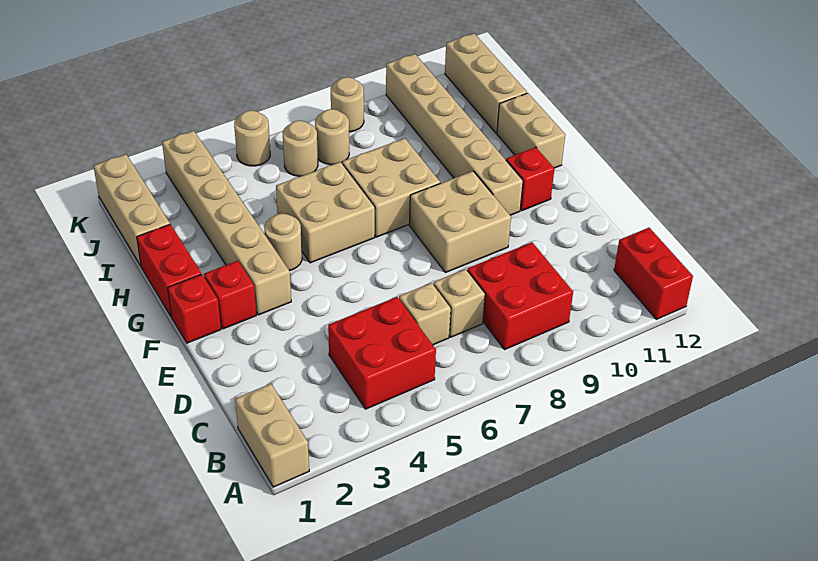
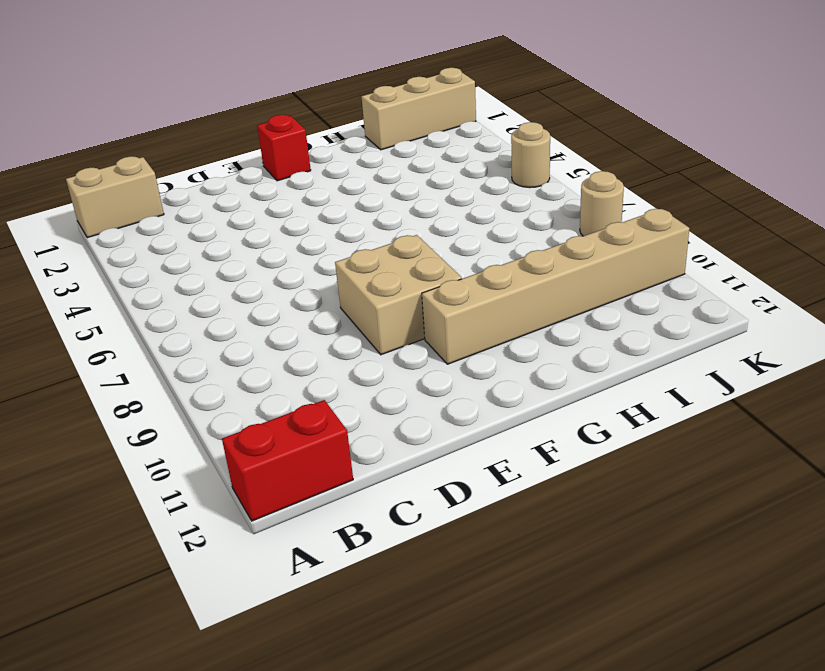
none -> red brick B4:C5 level 1
none -> red brick B8:C9 level 1
none -> tan brick C6 level 1

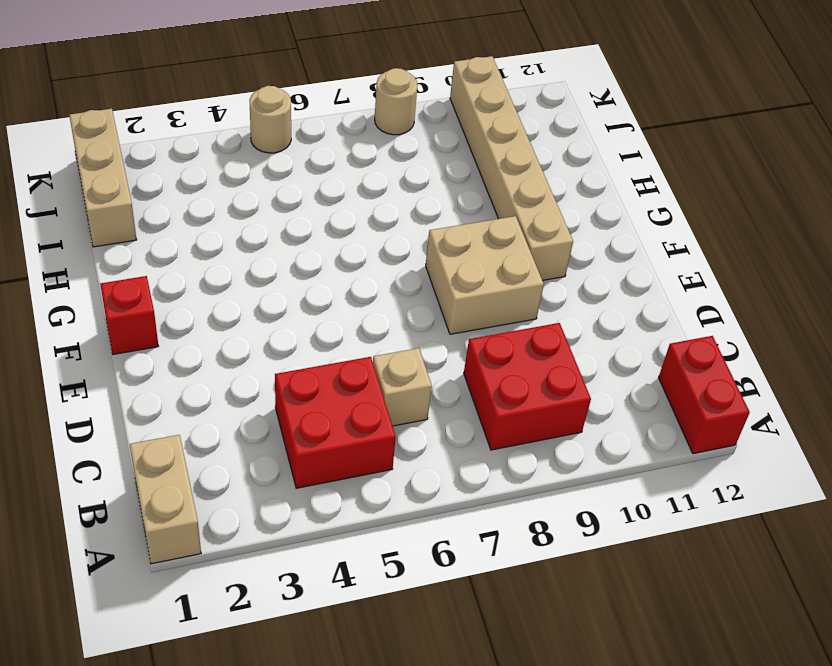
none -> tan brick C7 level 1
none -> red brick F2 level 1
none -> tan brick F3:K3 level 1

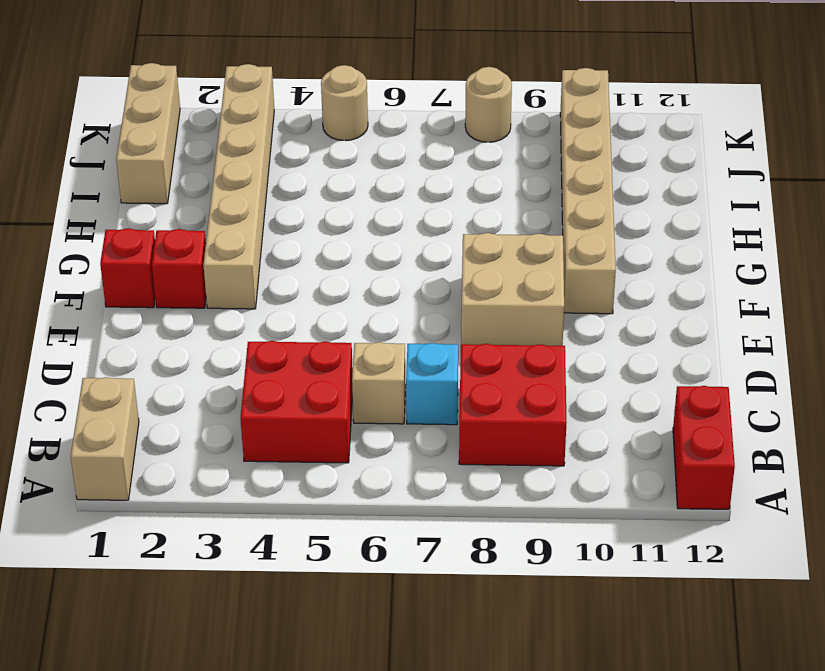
cyan brick C7 level 1 -> tan brick C7 level 1
none -> red brick F11 level 1
none -> red brick G1:H1 level 1
none -> tan round brick G4 level 1

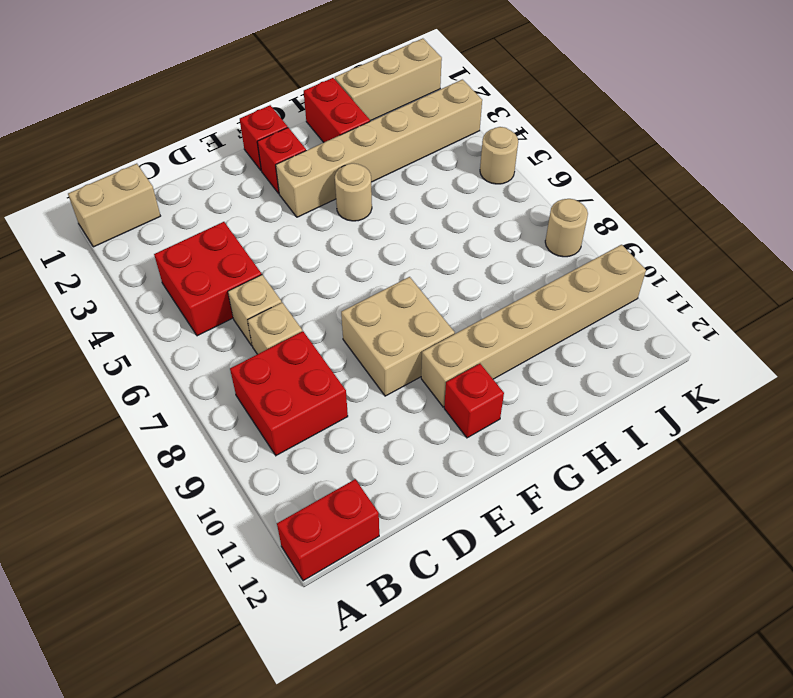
red brick H1:H2 level 1 -> red brick G1:H1 level 1
none -> tan brick G5:H6 level 1
none -> tan brick G7:H8 level 1
none -> tan brick G12:H12 level 1

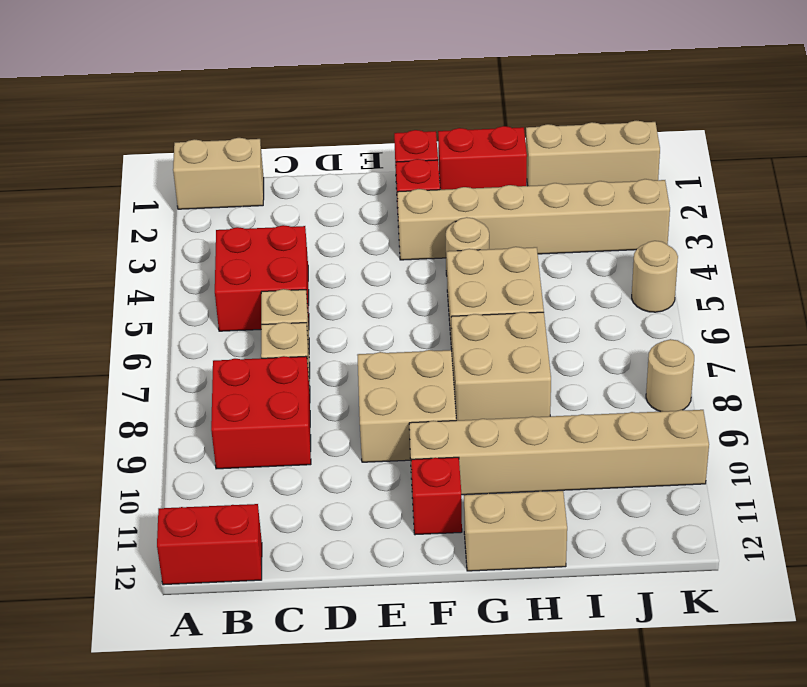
none -> tan brick I12:K12 level 1
none -> tan round brick J6 level 1
none -> tan round brick J7 level 1

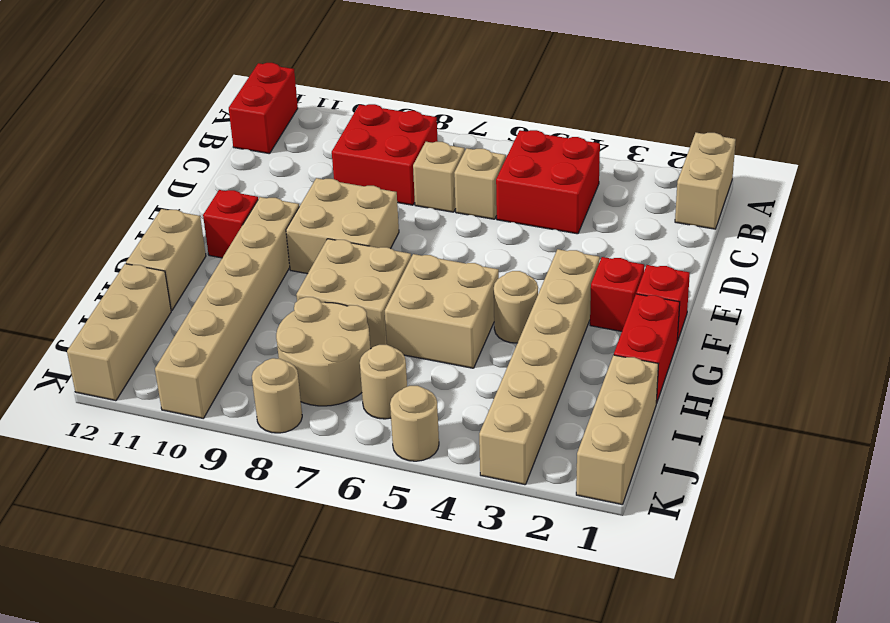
tan round brick I7:J8 level 1 -> tan round brick J7 level 1

